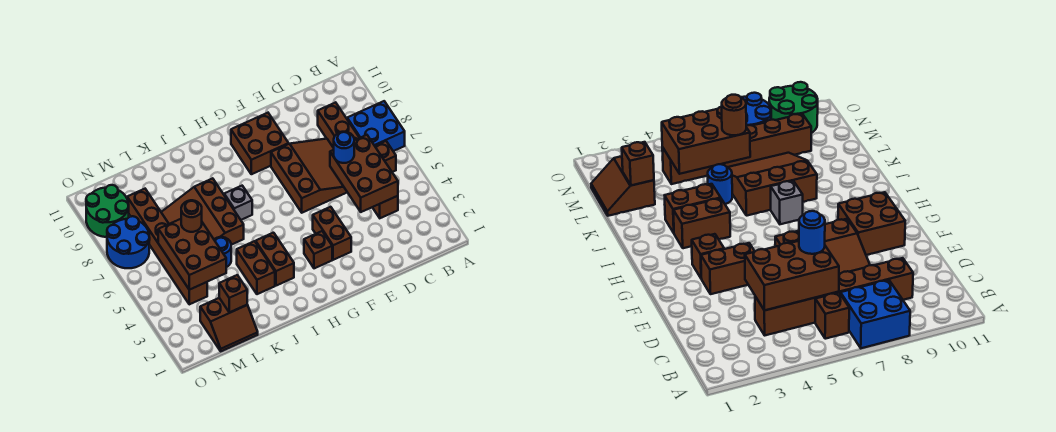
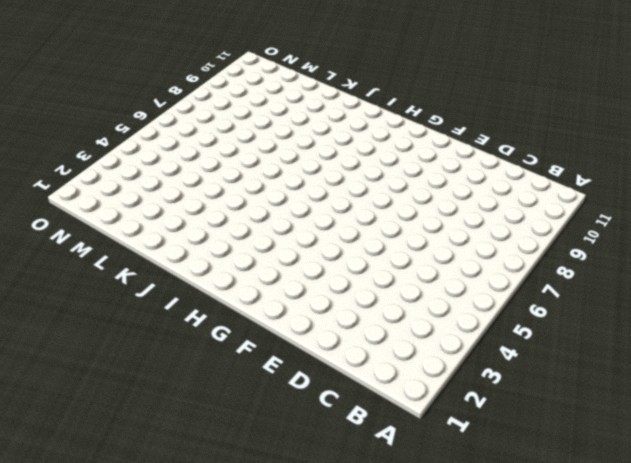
none -> blue brick A7:B8 level 1
none -> brown brick B6 level 1
none -> brown brick C4:C9 level 1

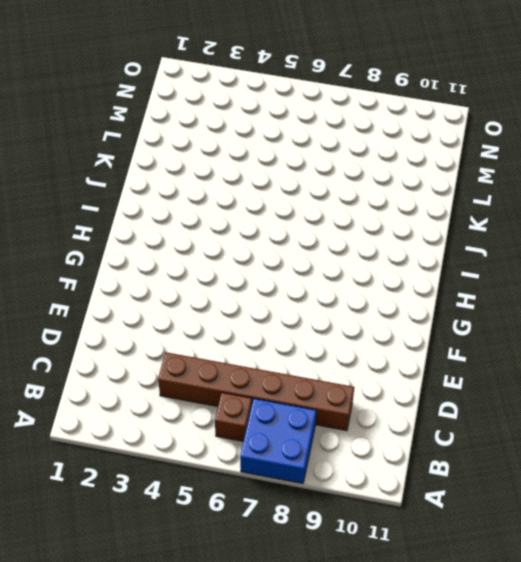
none -> brown slope D6:F8 level 1 top F
none -> brown brick F3:F4 level 1
none -> brown brick F9:G10 level 1

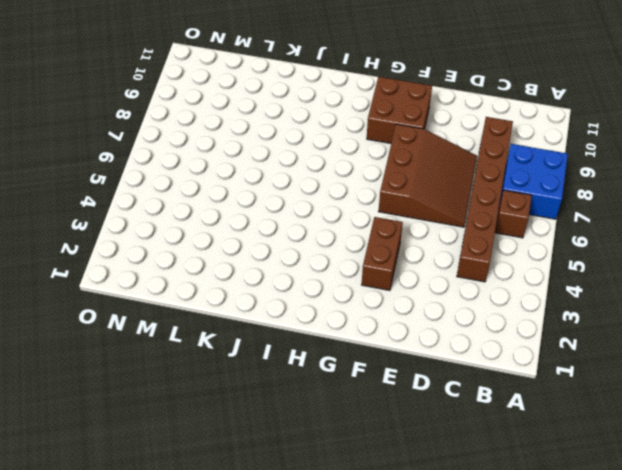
none -> brown brick G3 level 1
none -> brown brick I3:I4 level 1
none -> grey brick I7 level 1

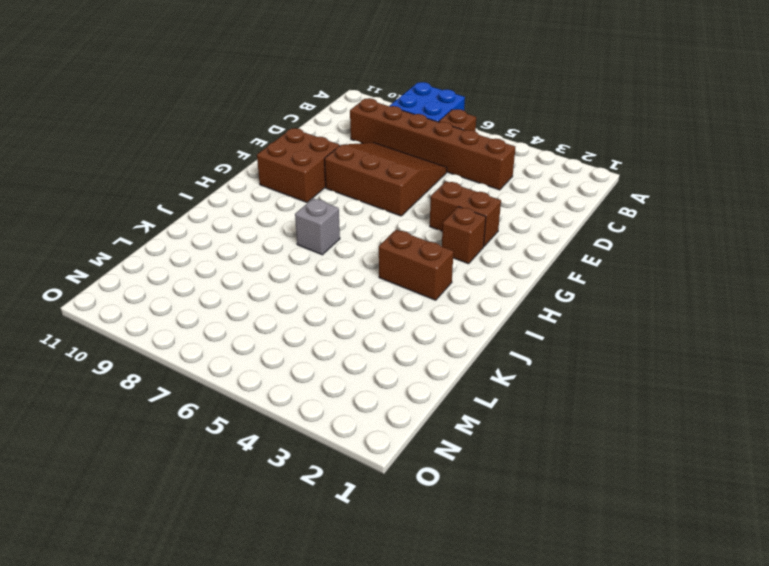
none -> brown brick J3:J4 level 1
none -> brown slope J6:L8 level 1 top J
none -> blue round brick K5 level 1

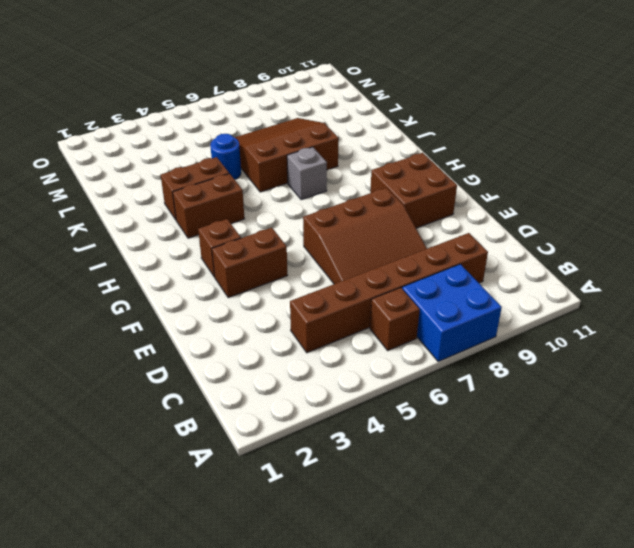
none -> brown slope L1:M2 level 1 top 2
none -> brown brick M4:M9 level 1
none -> blue round brick N7:O8 level 1

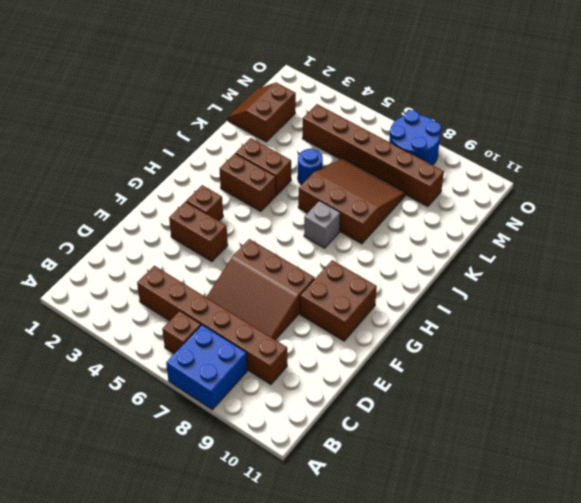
none -> green round brick N9:O10 level 1
none -> brown brick C4:D6 level 2
none -> brown brick L2 level 2

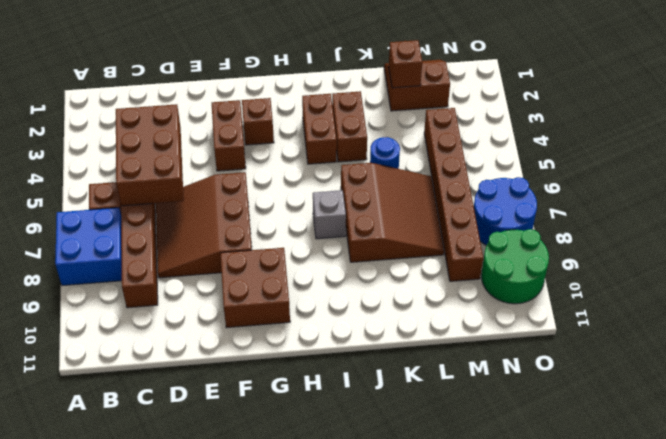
none -> brown brick L4:M6 level 2
none -> blue round brick D6 level 3
none -> brown round brick L6 level 3

